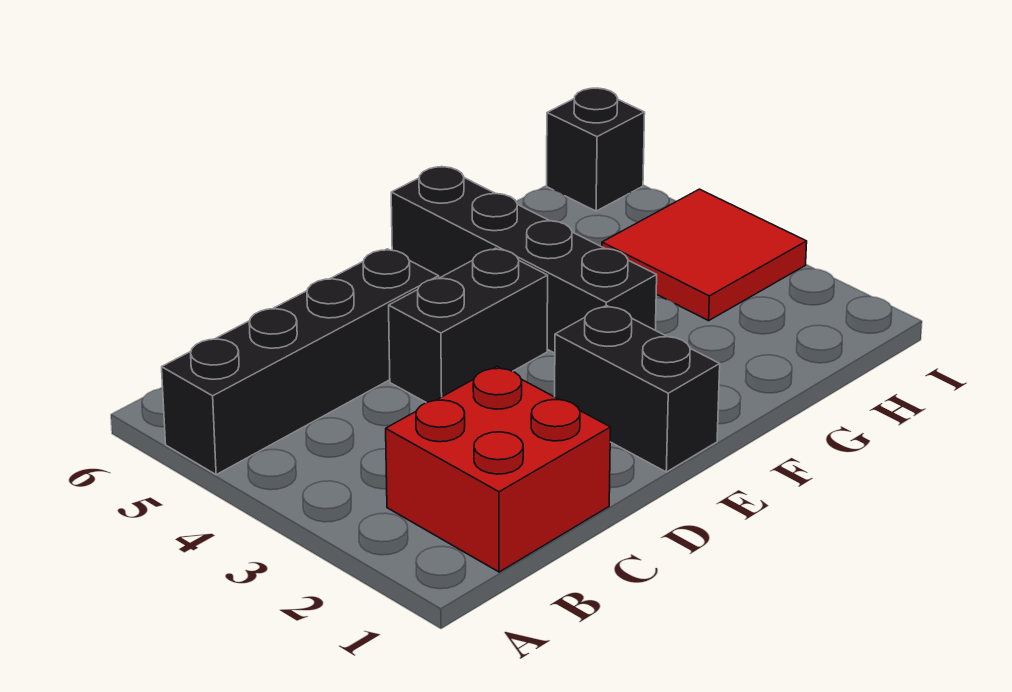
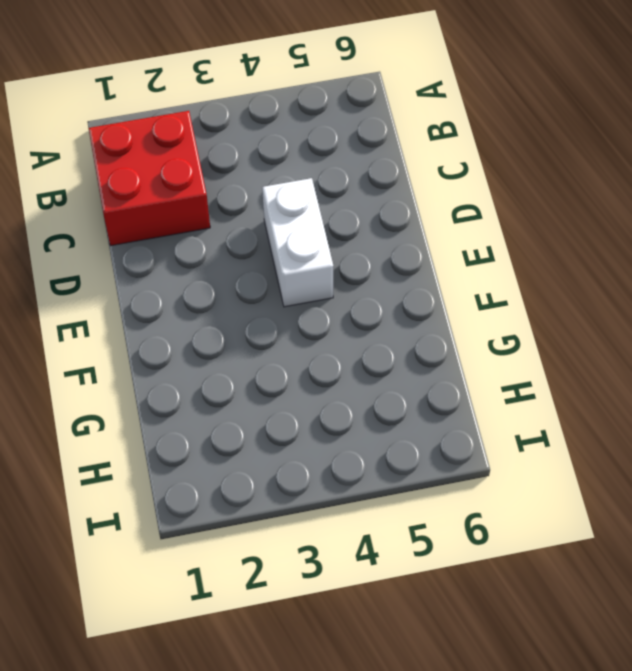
white brick D4:E4 level 1 -> black brick D4:E4 level 1
none -> black brick A5:D5 level 1
none -> black brick E1:E2 level 1

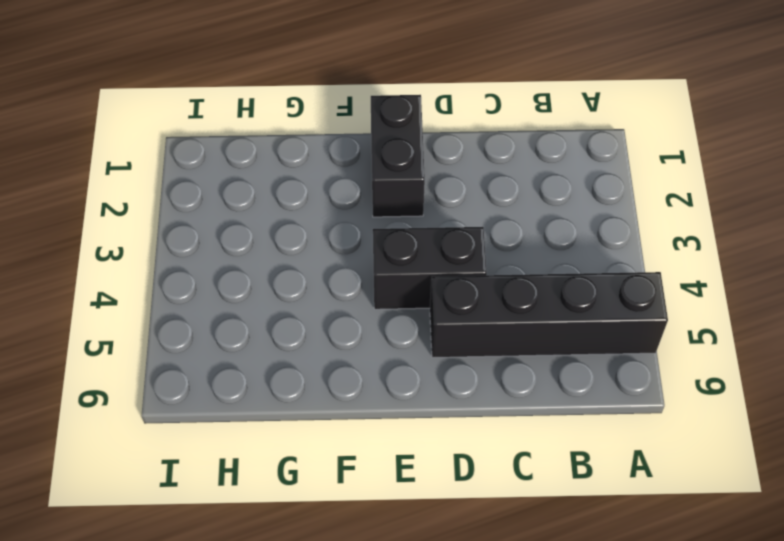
none -> red brick B1:C2 level 1
none -> black brick F3:F6 level 1

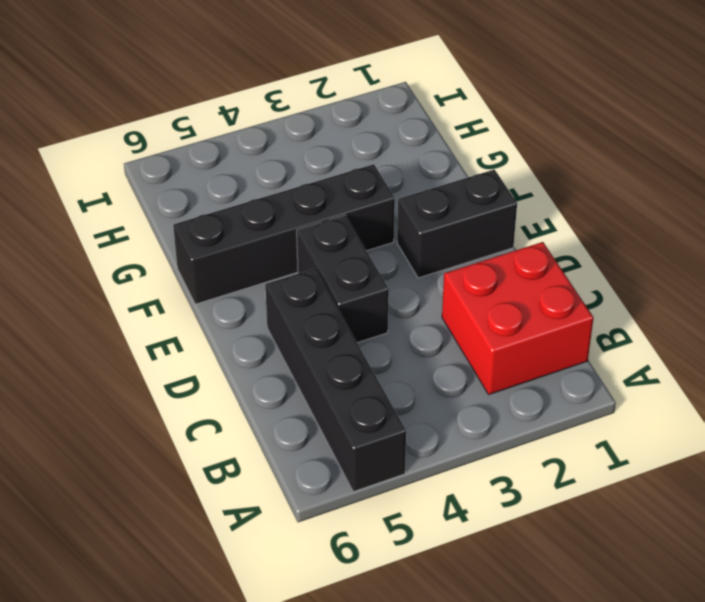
none -> red tile H3:I4 level 1
none -> black brick I6 level 1

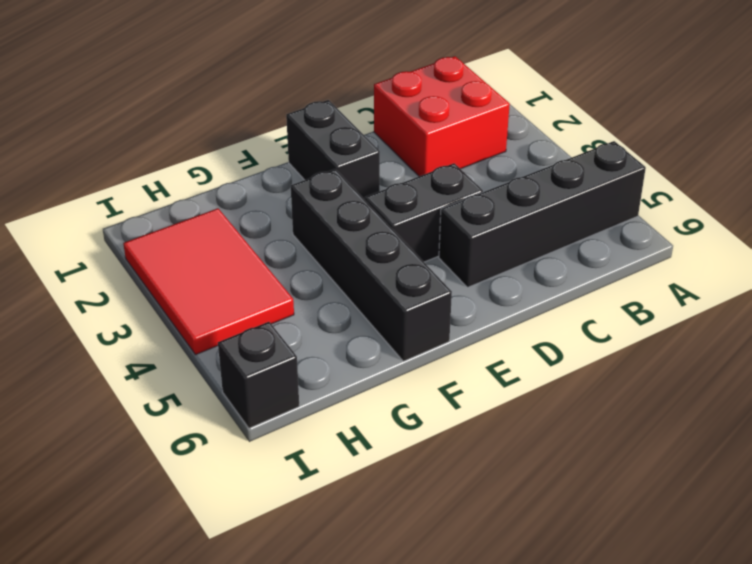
red tile H2:I4 level 1 -> red tile H3:I4 level 1

